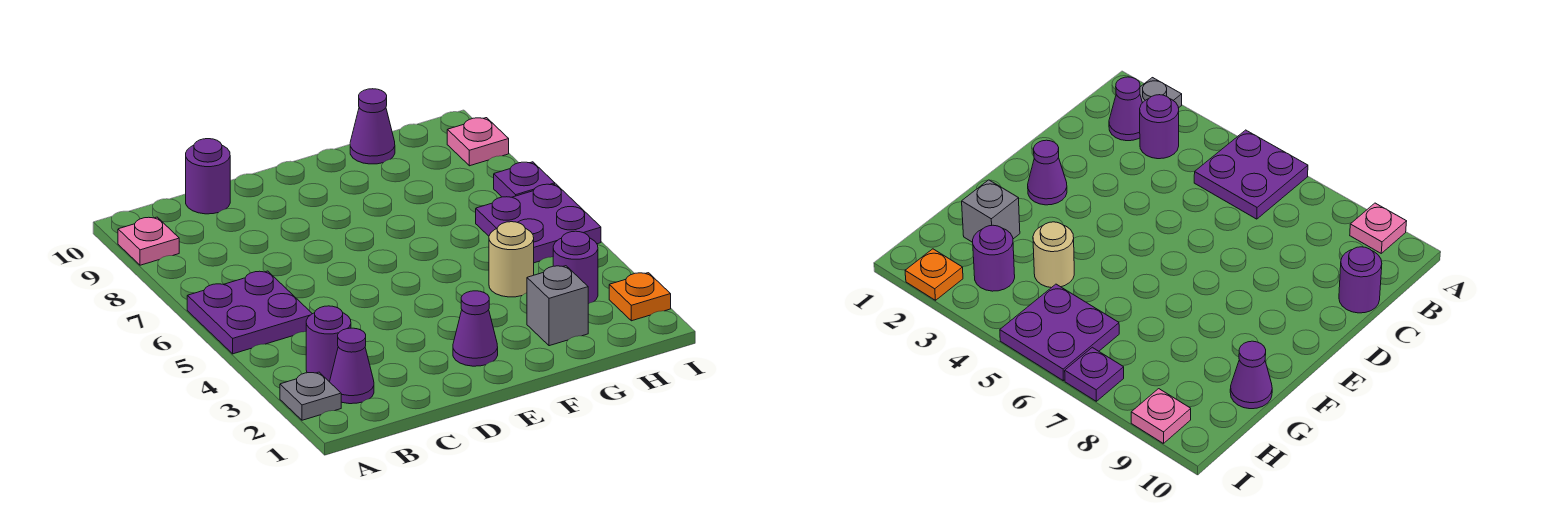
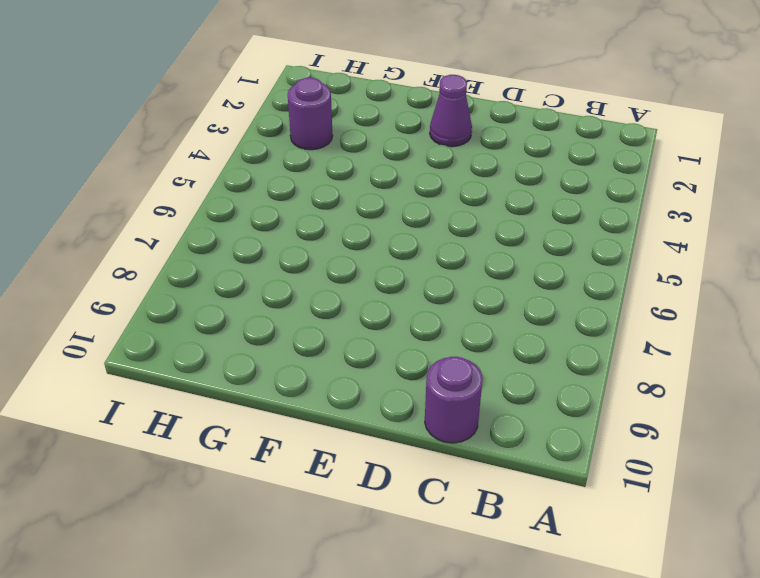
none -> grey plate A2 level 1
none -> purple plate A5:B6 level 1
none -> pink plate A9 level 1

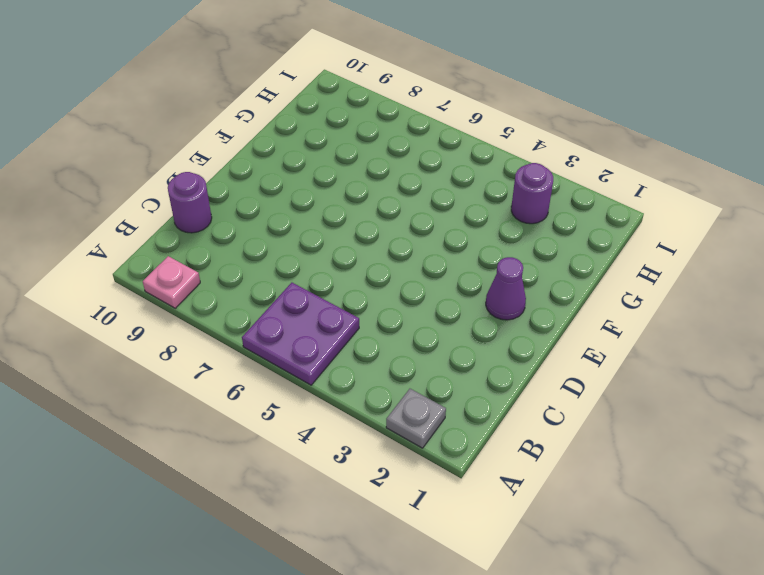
none -> purple cone B2 level 1
none -> purple round brick B3 level 1
none -> grey brick G2 level 1

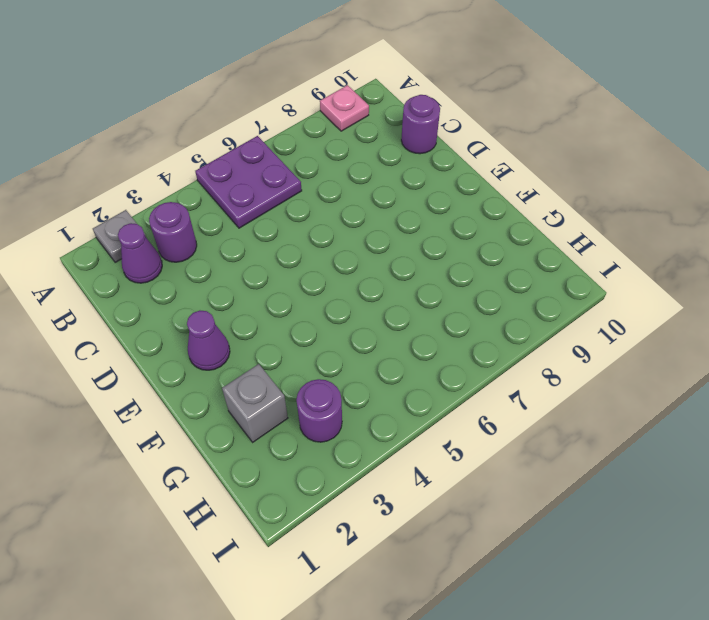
none -> tan round brick G4 level 1
none -> purple cone G10 level 1
none -> purple plate H5:I6 level 1

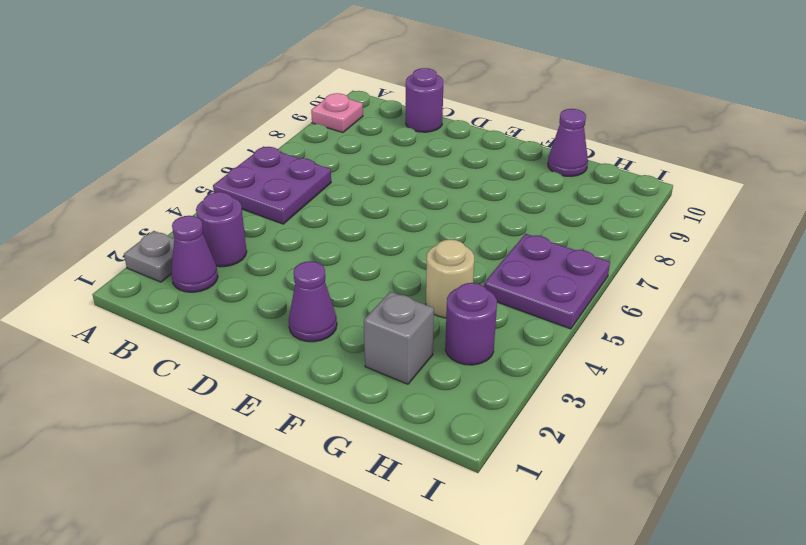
none -> orange plate I2 level 1
none -> purple plate I7 level 1
none -> pink plate I9 level 1

